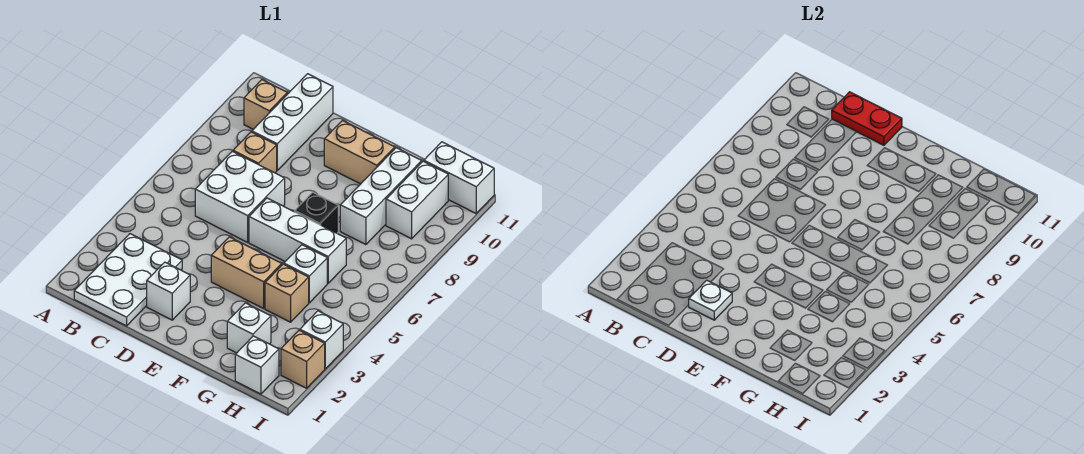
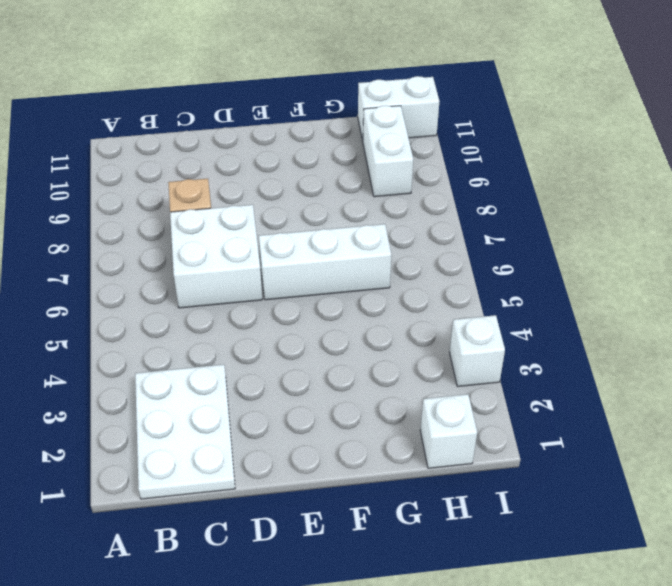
none -> tan brick B10 level 1
none -> white brick C9:C11 level 1
none -> white brick D2 level 1

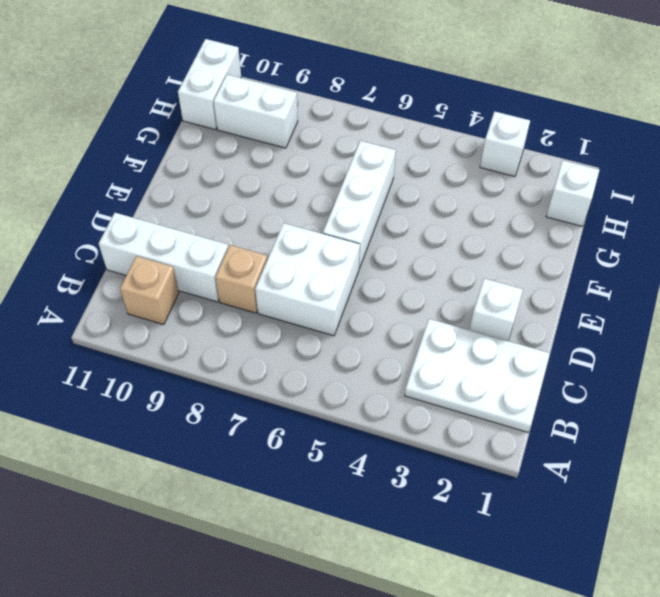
none -> tan brick E4:F4 level 1
none -> tan brick E10:F10 level 1
none -> black brick F7 level 1

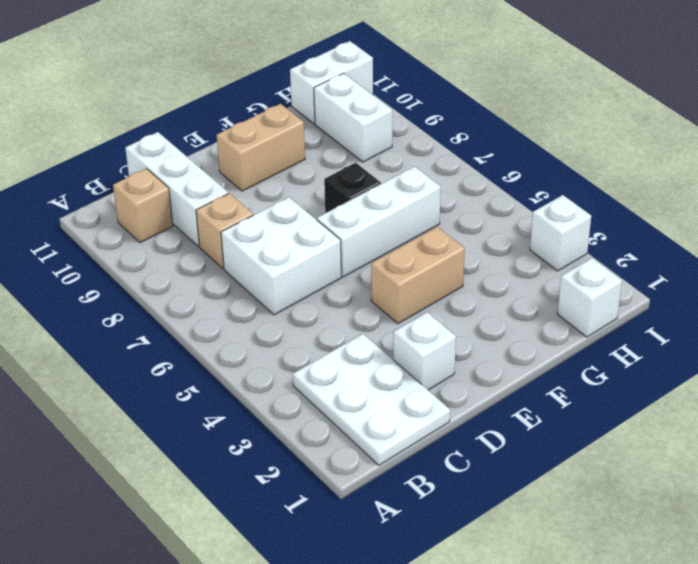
none -> white brick G2 level 1
none -> tan brick G4 level 1
none -> white brick G5 level 1

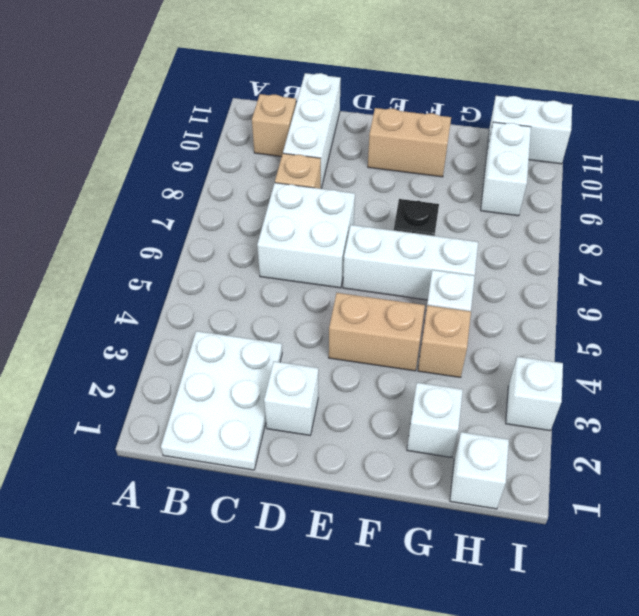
none -> white brick G8:G10 level 1
none -> tan brick I2 level 1
none -> red plate C11:D11 level 2

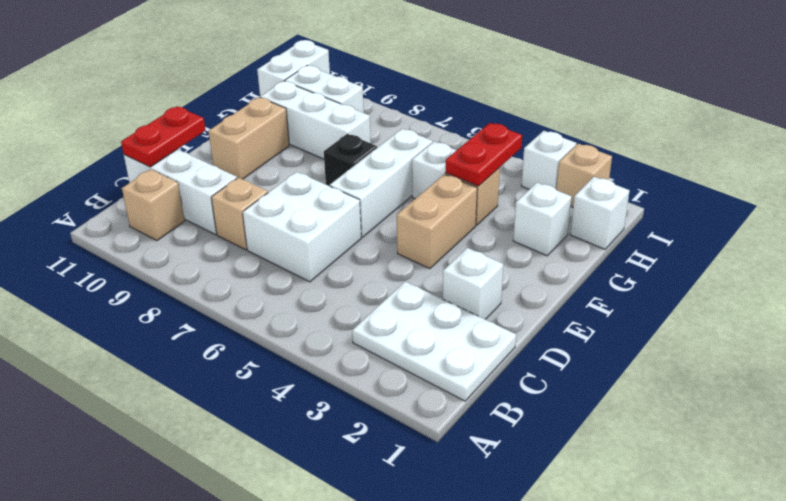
red plate G4:H4 level 2 -> none
none -> white plate D2 level 2

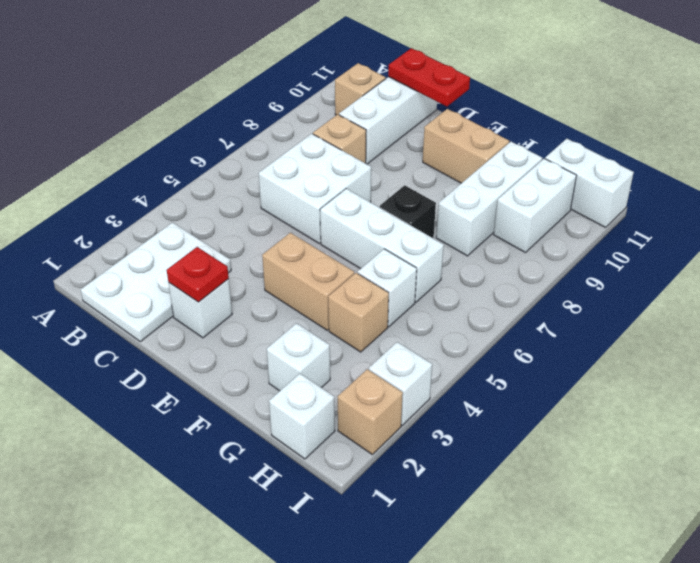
red plate D2 level 2 -> white plate D2 level 2

